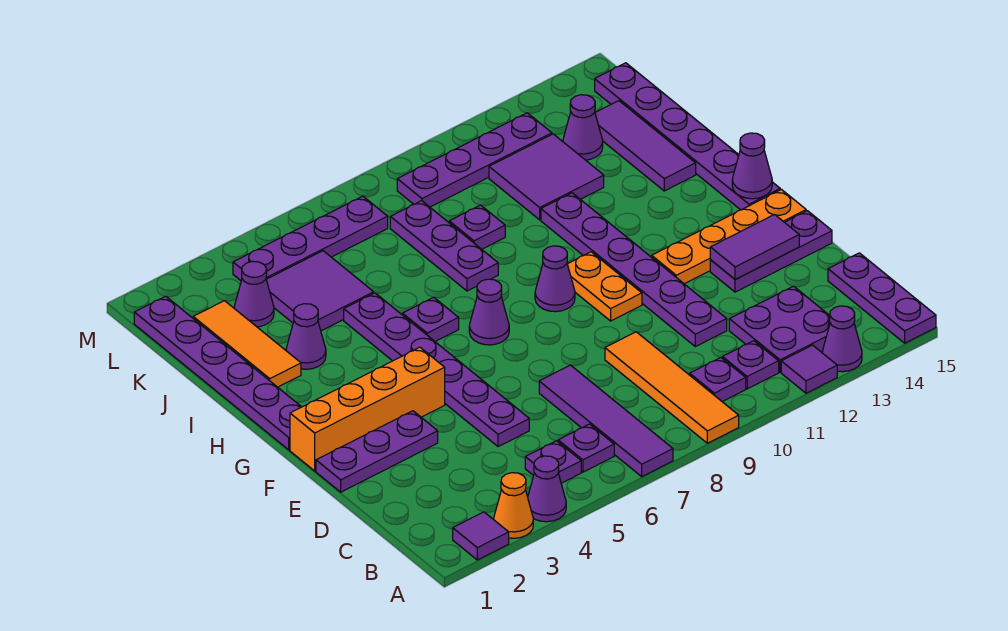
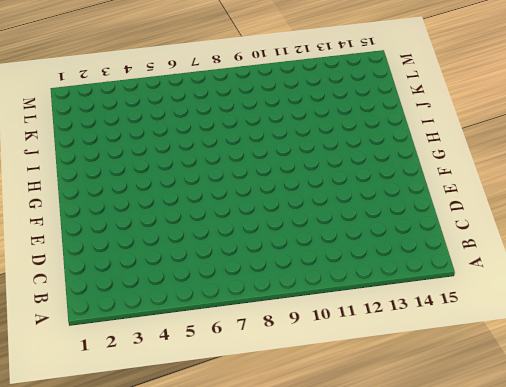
none -> purple tile A2 level 1
none -> orange cone A3 level 1
none -> purple cone A4 level 1
none -> purple tile A7:D7 level 1

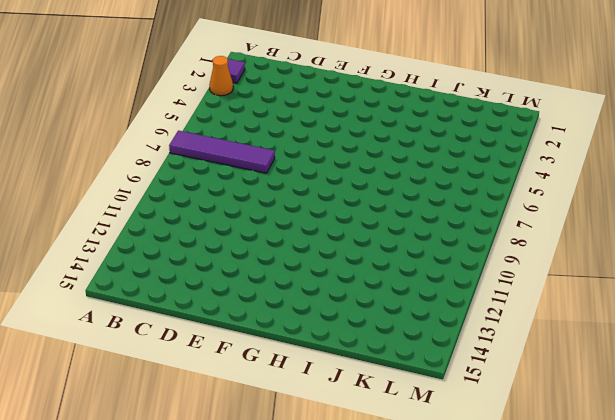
none -> purple cone A4 level 1
none -> orange tile A9:D9 level 1
none -> purple tile A12 level 1
none -> purple cone A13 level 1

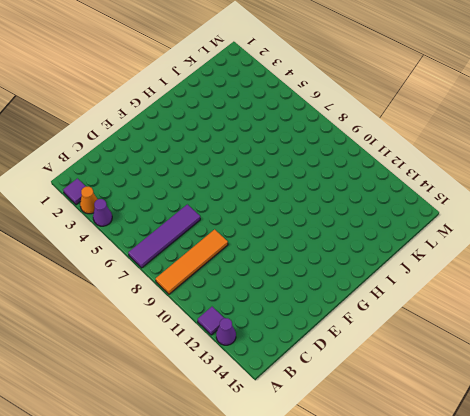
none -> purple plate A15:C15 level 1
none -> purple plate B5 level 1
none -> purple plate B6 level 1
none -> purple plate B10 level 1

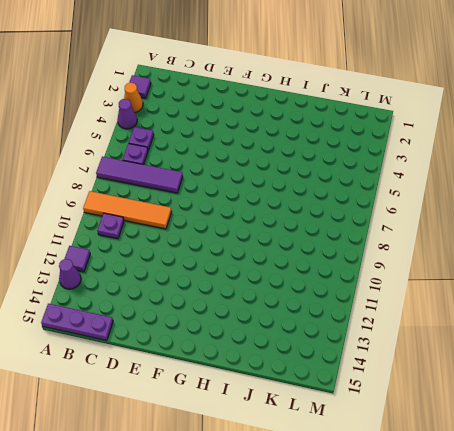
none -> purple plate B11 level 1
none -> purple plate B12:C13 level 1
none -> purple plate D5:I5 level 1
none -> purple plate D11:I11 level 1

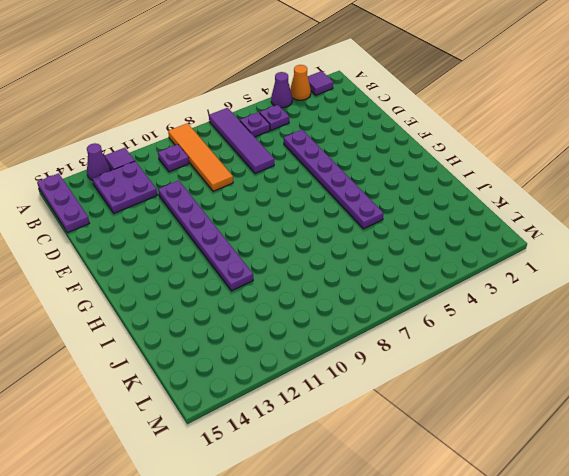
none -> purple plate B11 level 1
none -> purple plate E1:E3 level 1
none -> purple plate E13:E15 level 1
none -> orange brick F1:F4 level 1

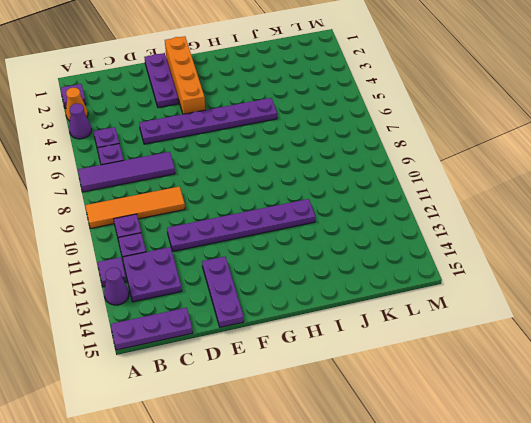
none -> orange plate F10:G10 level 1
none -> orange plate F12:F15 level 1
none -> purple plate G1:L1 level 1
none -> purple cone G7 level 1

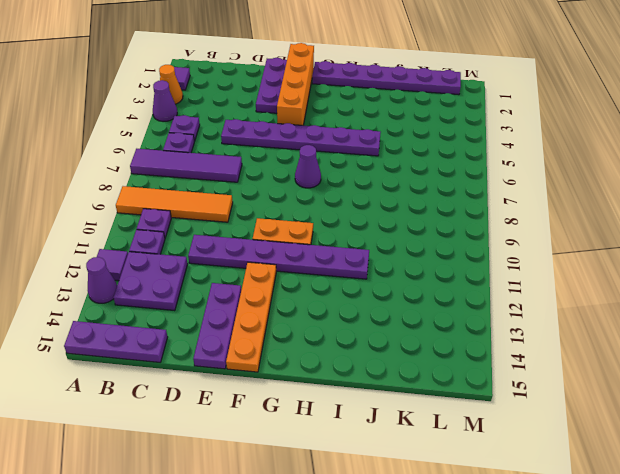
none -> purple cone G9 level 1
none -> purple plate G15:L15 level 1
none -> purple plate H6 level 1
none -> orange tile I2:K2 level 1

